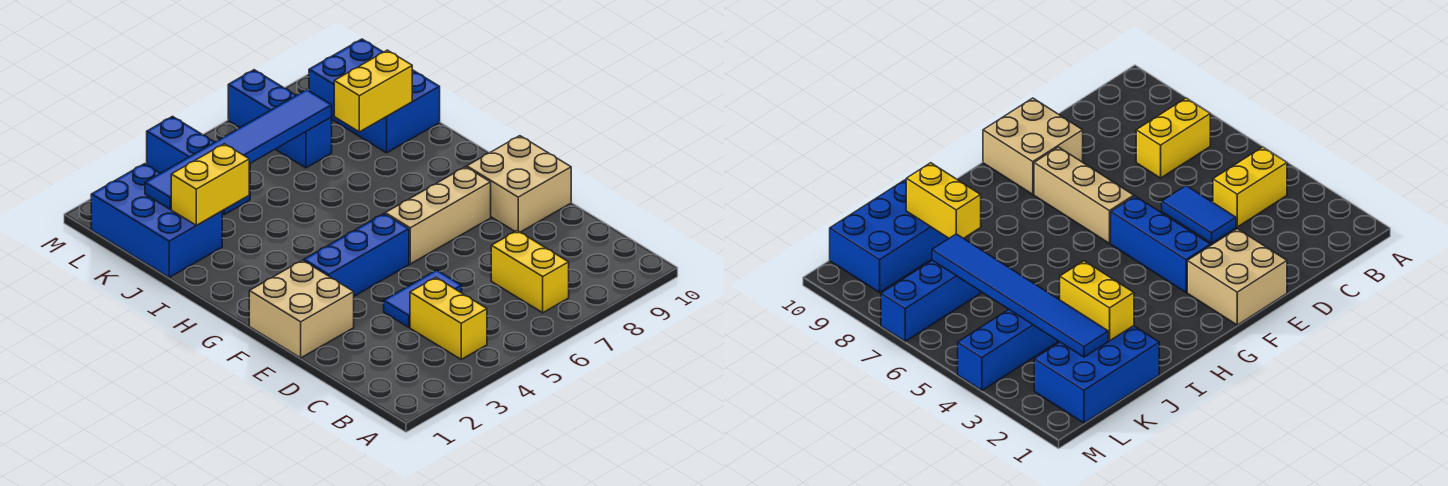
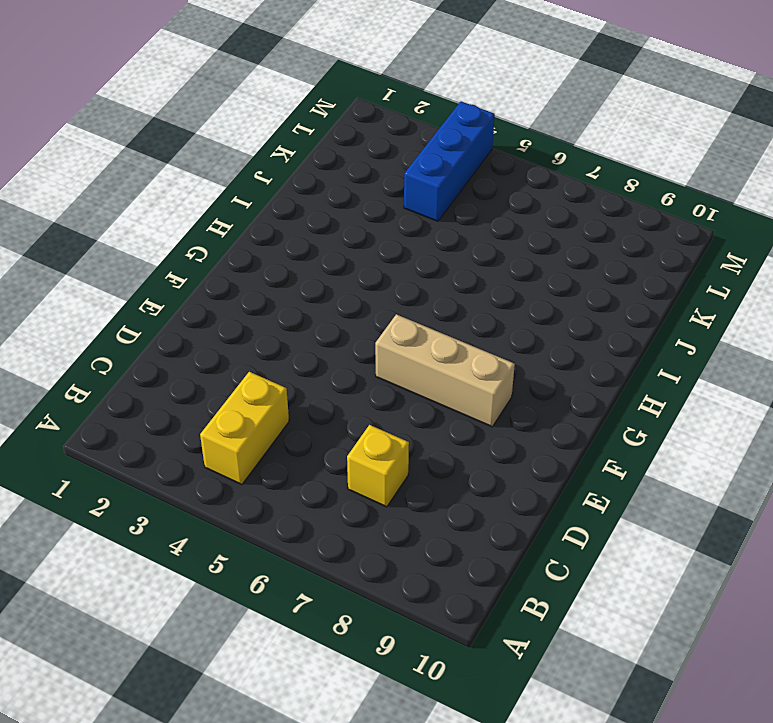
yellow brick C7 level 1 -> yellow brick B7:C7 level 1
none -> blue tile D4:D5 level 1
none -> tan brick E1:F2 level 1
none -> tan brick E9:F10 level 1

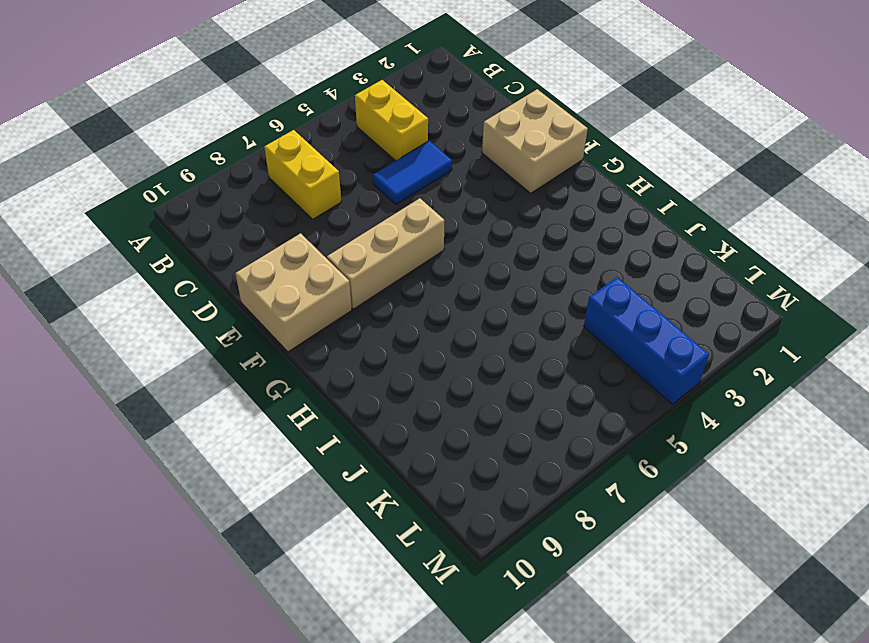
none -> blue brick F3:F5 level 1
none -> blue brick J1:L2 level 1
none -> blue brick J9:L10 level 1

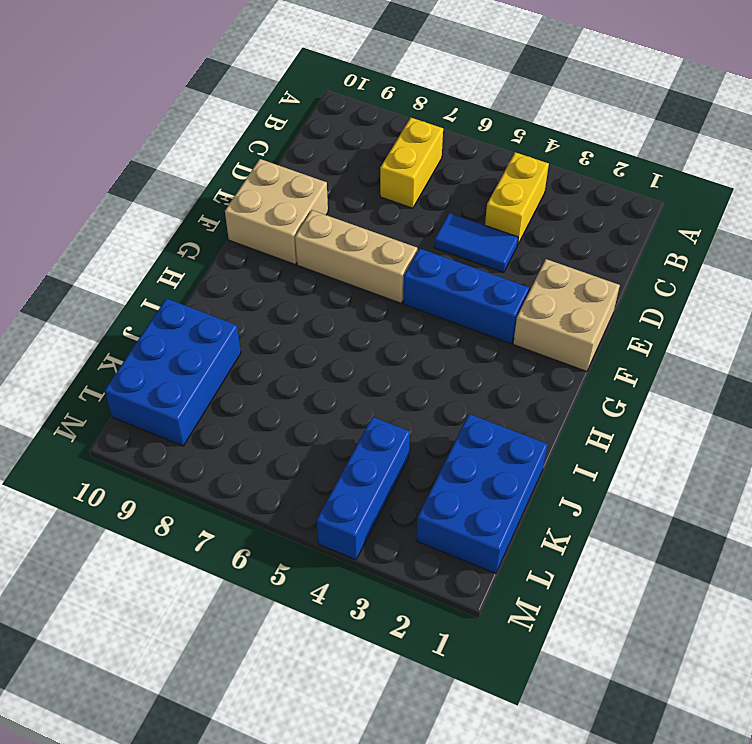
none -> blue brick K7:M7 level 1
none -> yellow brick J2:J3 level 2
none -> yellow brick J8:J9 level 2

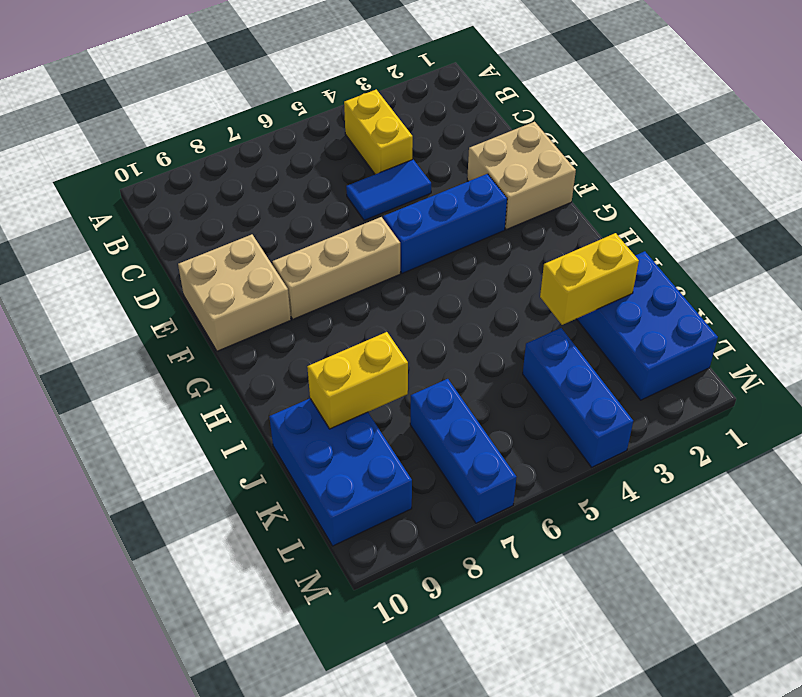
none -> yellow brick B7:C7 level 1
none -> blue tile K2:K7 level 2

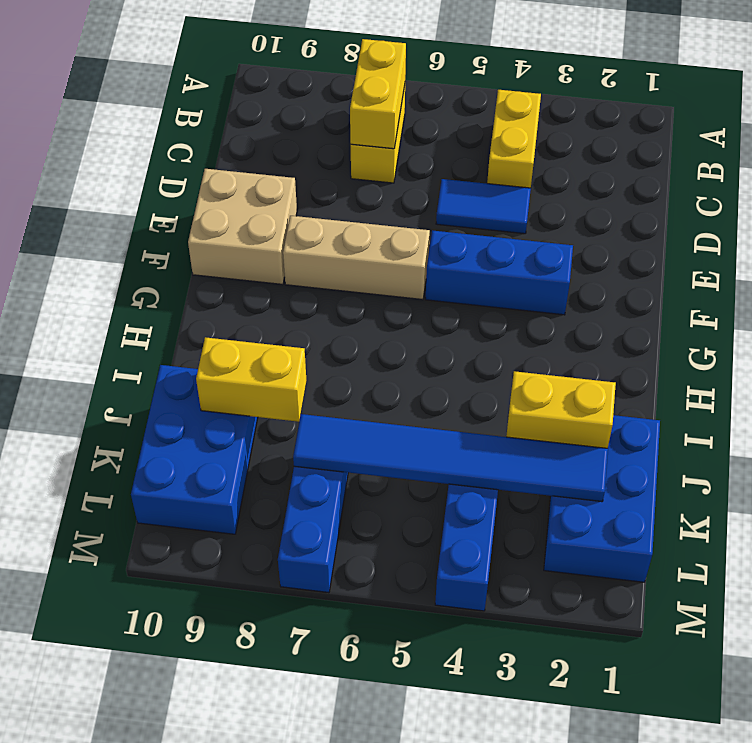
yellow brick B7:C7 level 2 -> none
none -> tan brick E1:F2 level 1

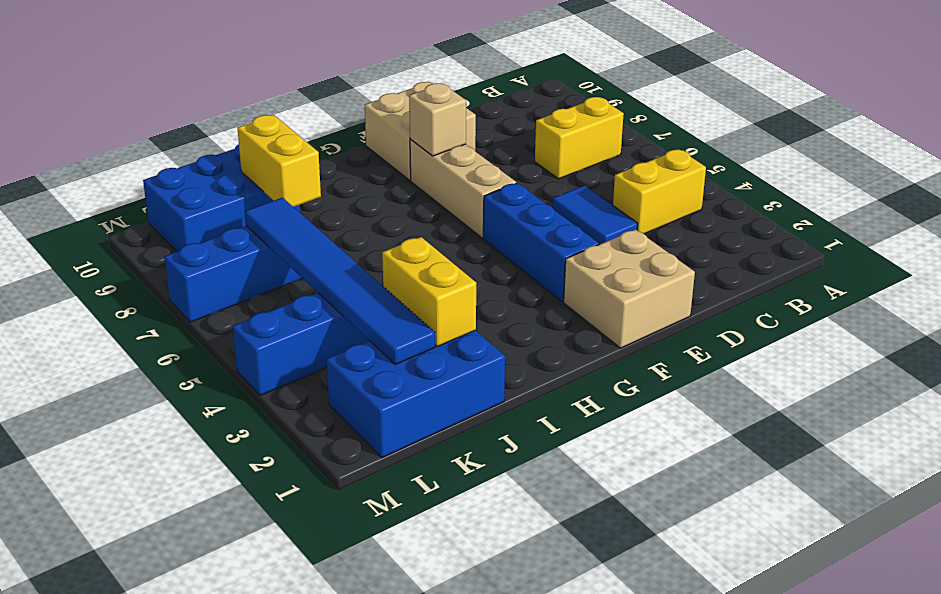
tan brick F8 level 2 -> none

